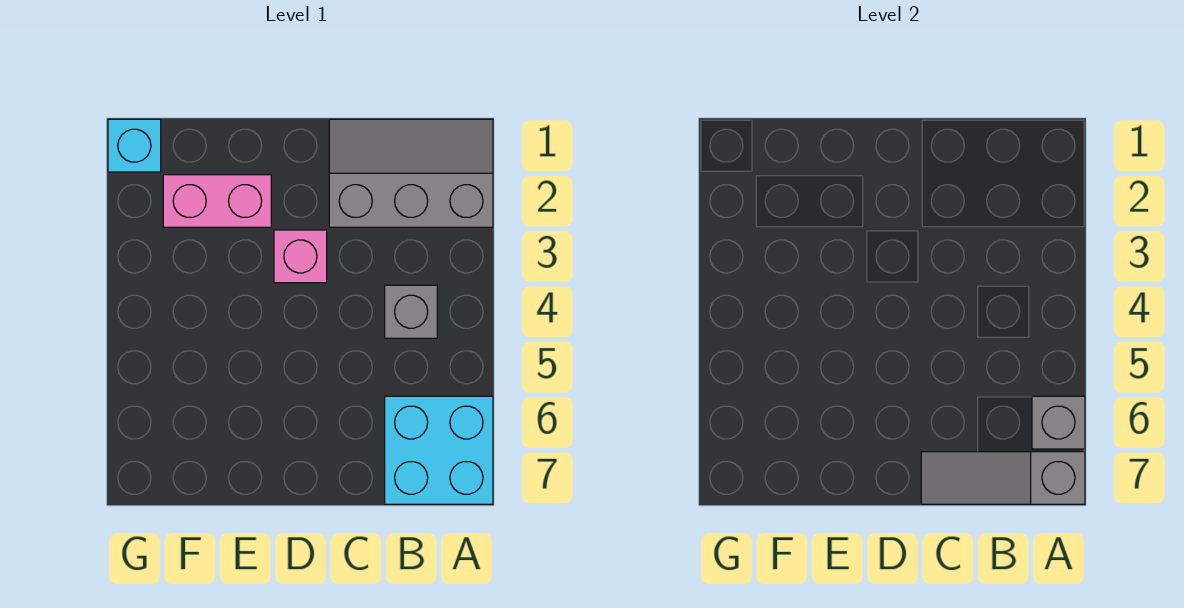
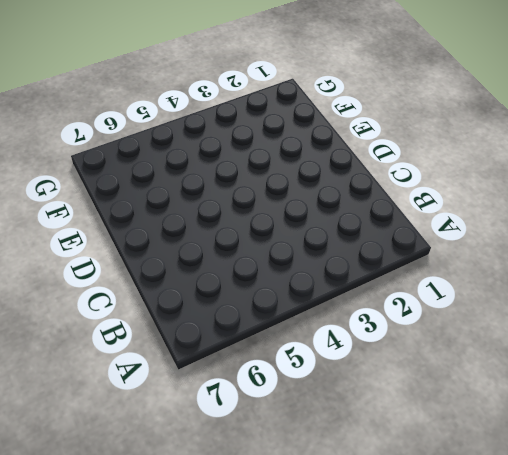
none -> grey slope A1:C2 level 1 top 2
none -> cyan brick A6:B7 level 1

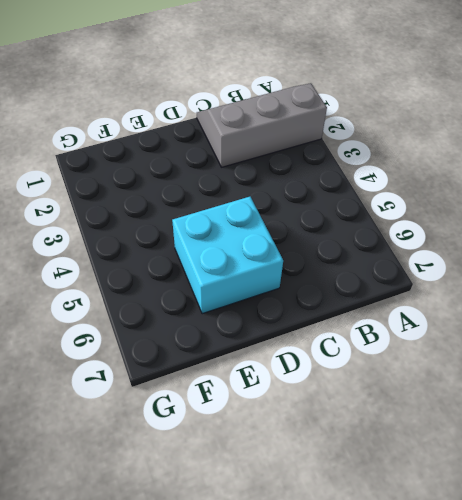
cyan brick D5:E6 level 1 -> cyan brick A6:B7 level 1
none -> grey brick B4 level 1
none -> pink brick D3 level 1

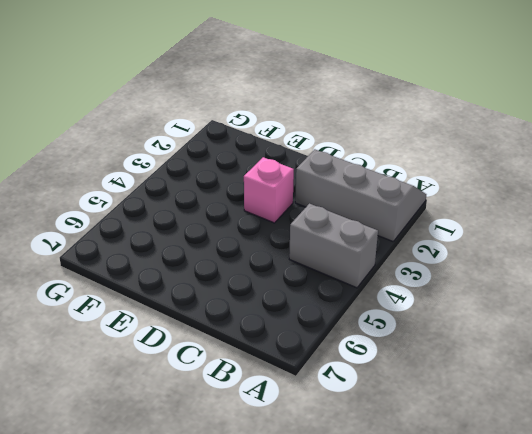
grey brick A4:B4 level 1 -> grey brick B4 level 1
none -> cyan brick A6:B7 level 1
none -> pink brick E2:F2 level 1

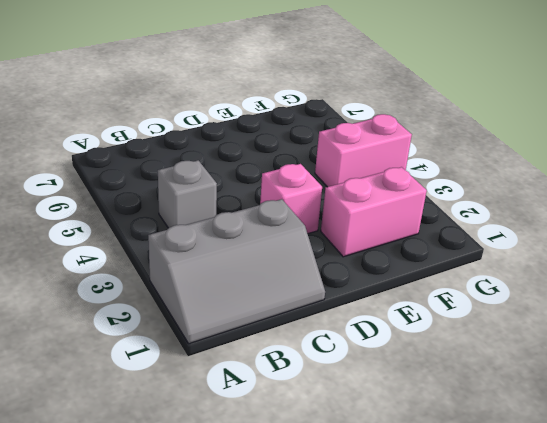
pink brick F4:G4 level 1 -> none
none -> cyan brick A6:B7 level 1
none -> cyan brick G1 level 1

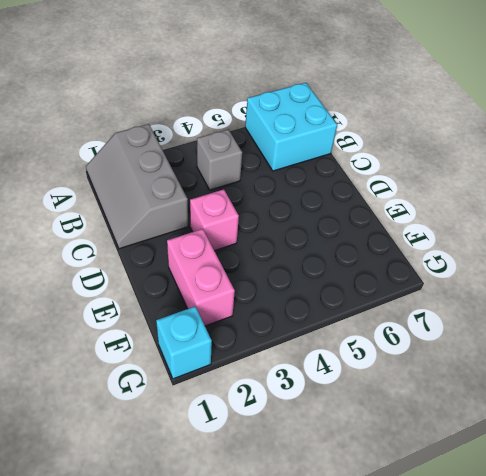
none -> grey brick A6 level 2
none -> grey slope A7:C7 level 2 top A

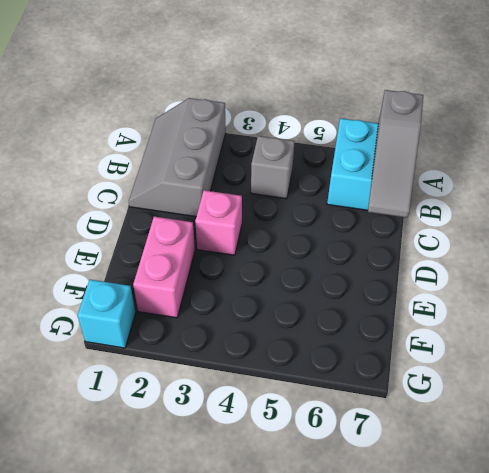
none -> grey brick A6 level 2

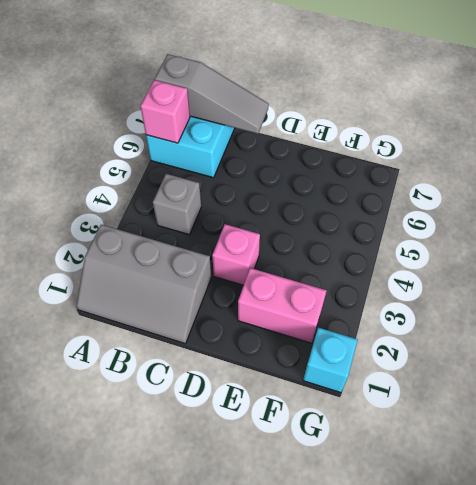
pink brick A6 level 2 -> grey brick A6 level 2

